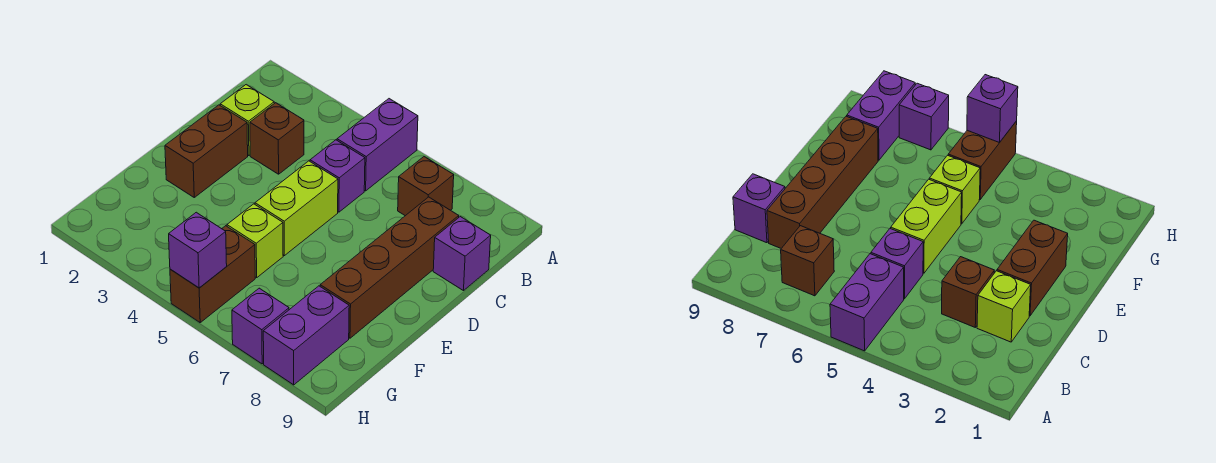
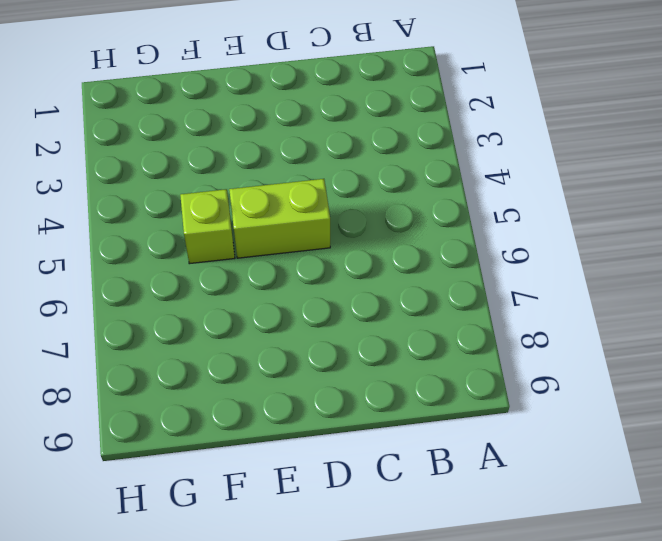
none -> purple brick A5:B5 level 1
none -> brown brick B7 level 1
none -> lime brick C2 level 1

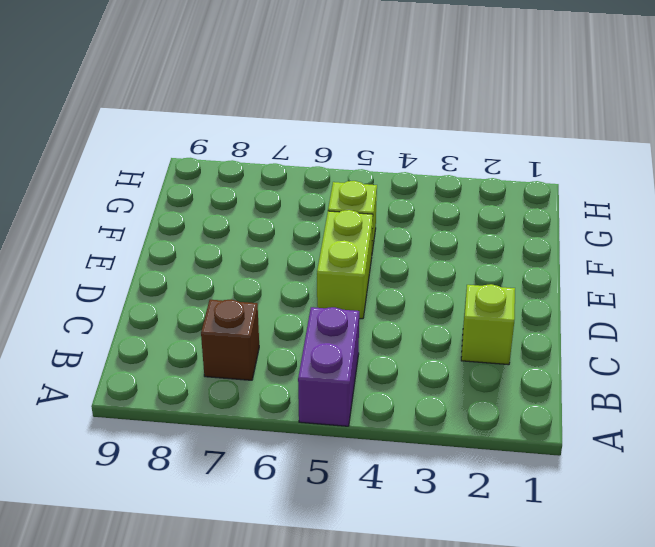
none -> brown brick C3 level 1
none -> purple brick C5 level 1
none -> brown brick C8:F8 level 1

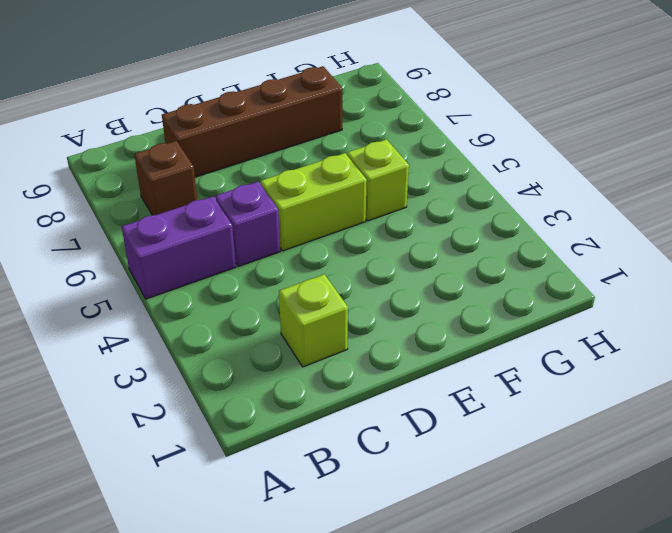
none -> brown brick C3 level 1
none -> purple brick C9 level 1
none -> brown brick D2:E2 level 1

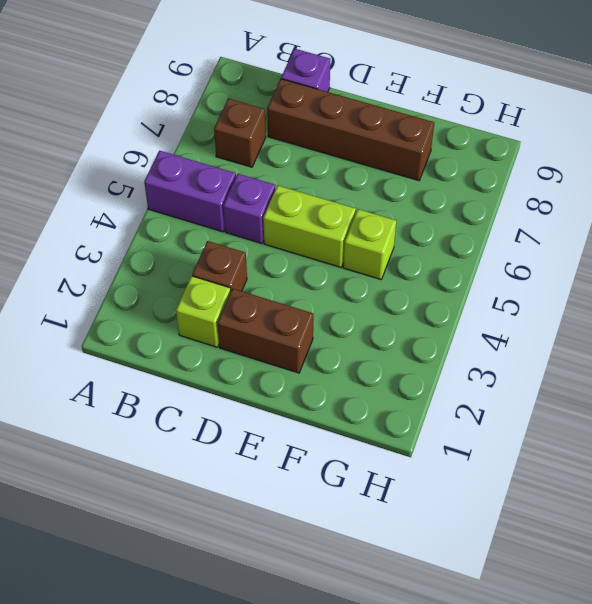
none -> brown brick G5:H5 level 1
none -> purple brick G8:H8 level 1
none -> purple brick H7 level 1

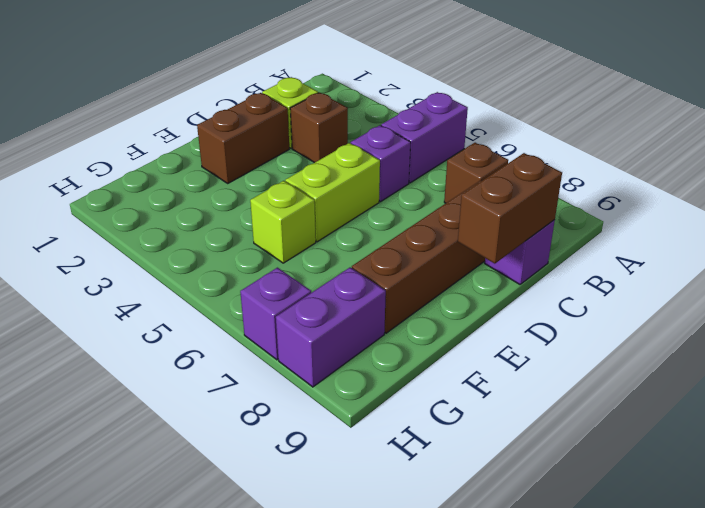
brown brick C9:D9 level 2 -> brown brick G5:H5 level 1
none -> purple brick H5 level 2

